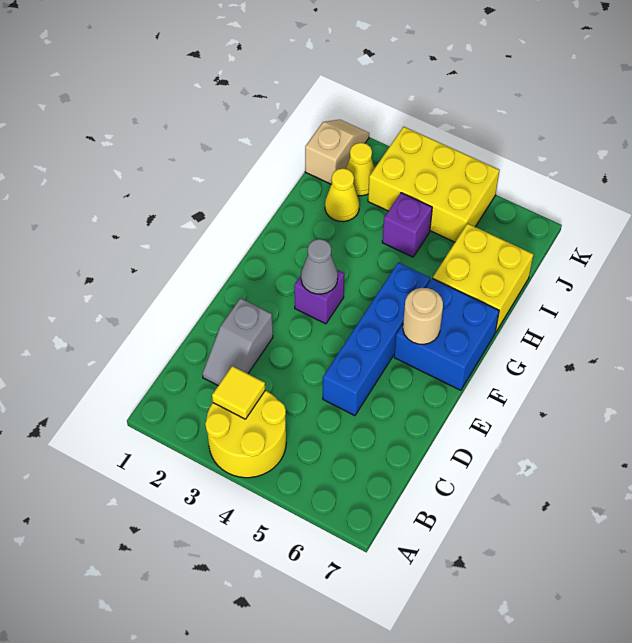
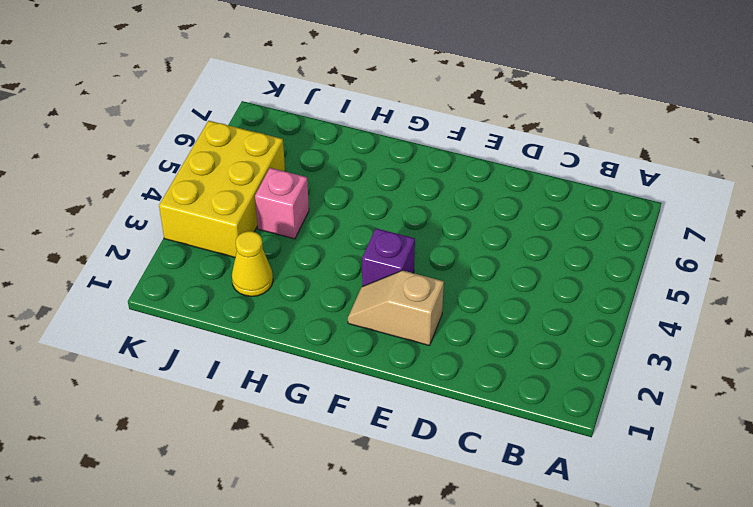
tan slope E2:F2 level 1 top E -> tan slope J1:K1 level 1 top J
pink brick I4 level 1 -> purple brick I4 level 1
none -> yellow round brick A3:B4 level 1
none -> grey slope C2:D2 level 1 top D
none -> blue brick D5:G5 level 1

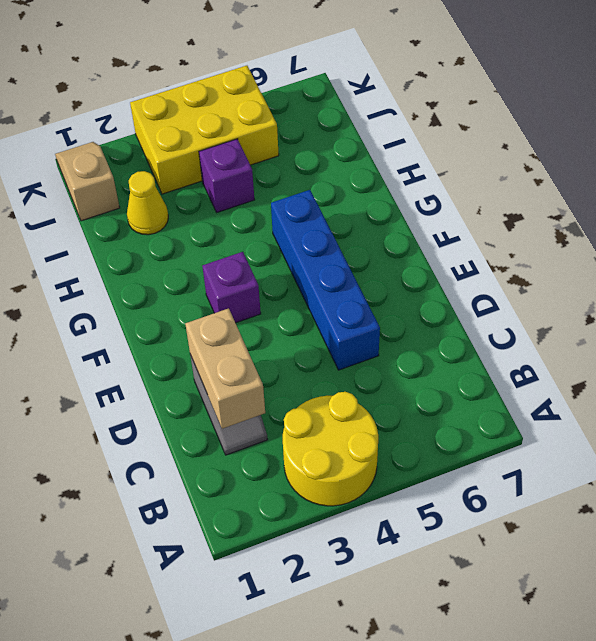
tan brick C2:D2 level 2 -> none
none -> blue brick F6:G7 level 1
none -> yellow brick H6:I7 level 1
none -> yellow cone J2 level 1

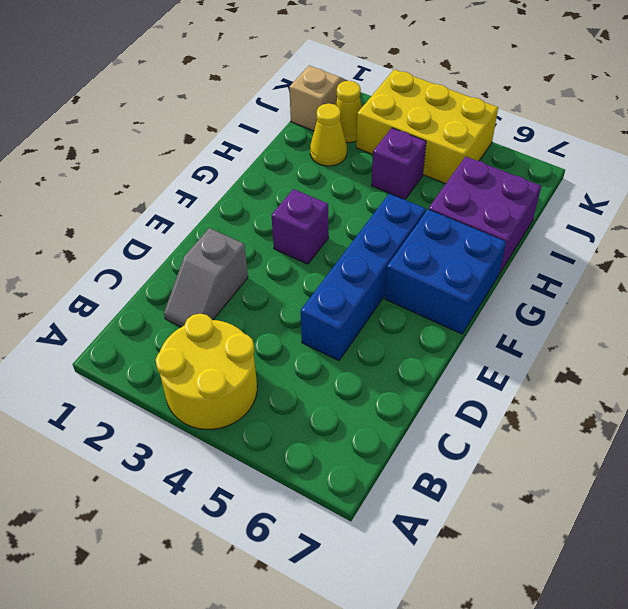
purple brick H6:I7 level 1 -> yellow brick H6:I7 level 1
none -> yellow tile B3 level 2
none -> grey cone F3 level 2
none -> tan round brick F6 level 2

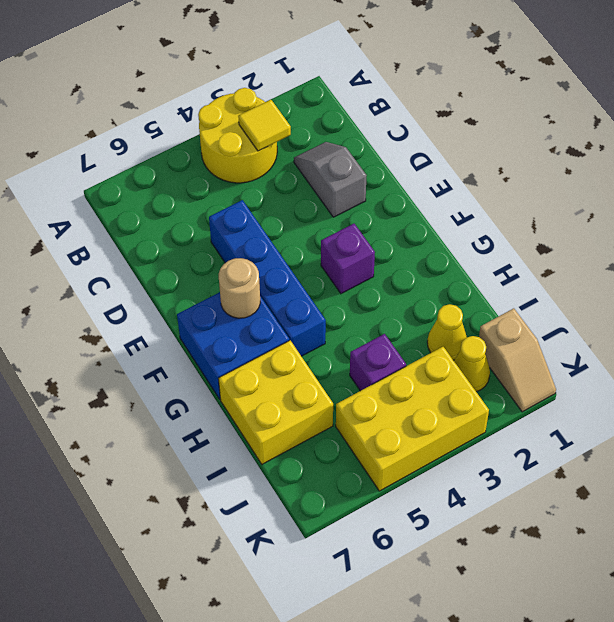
none -> grey cone F3 level 2

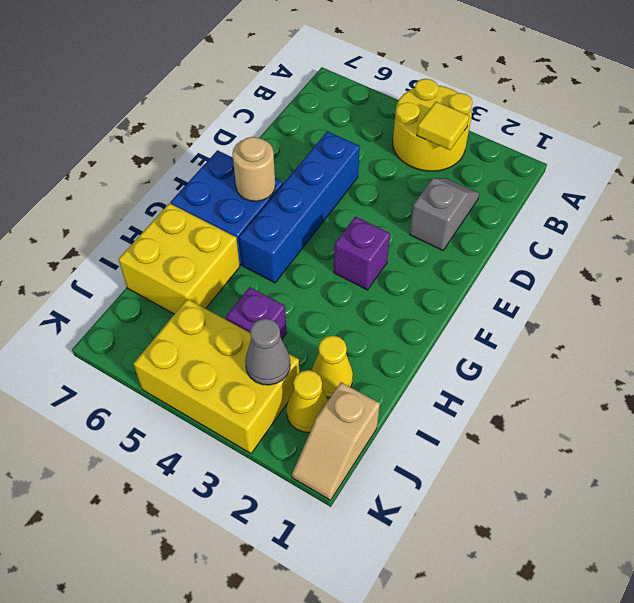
grey cone J3 level 2 -> grey cone F3 level 2

